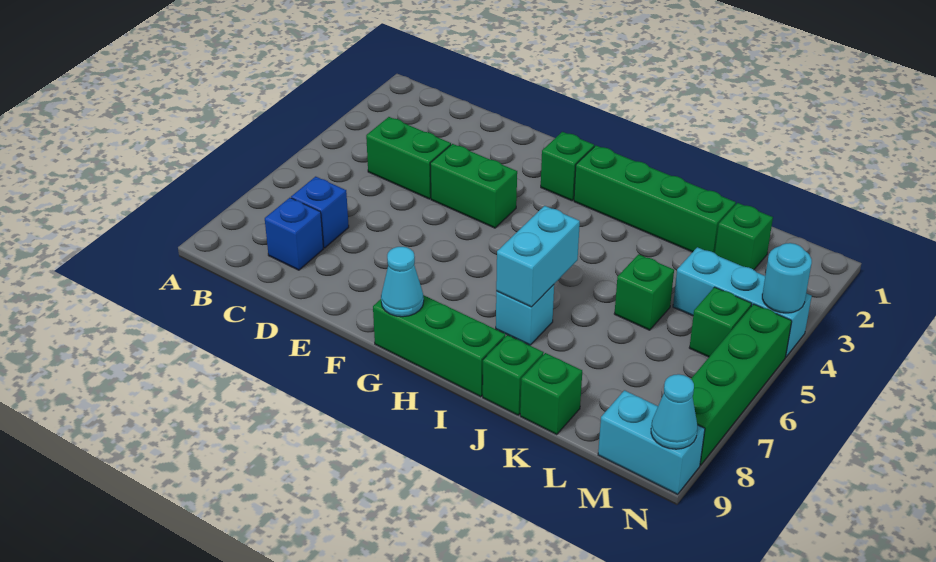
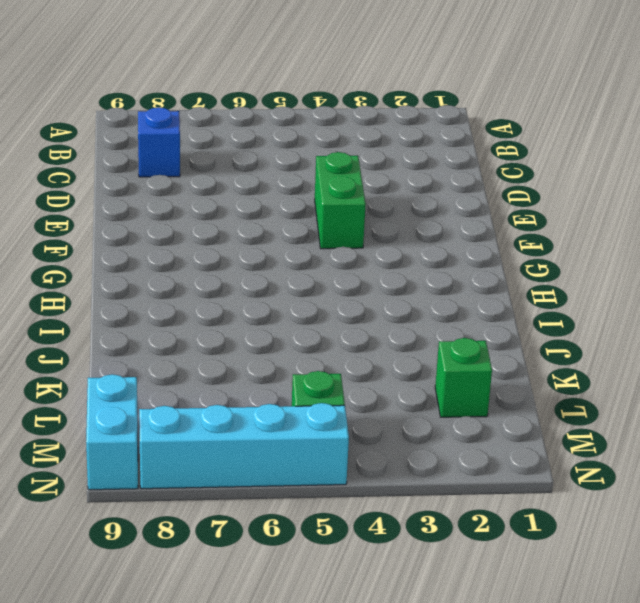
cyan brick N5:N8 level 1 -> green brick N5:N8 level 1
none -> green brick C4:D4 level 1
none -> blue brick C7 level 1
none -> green brick G2 level 1

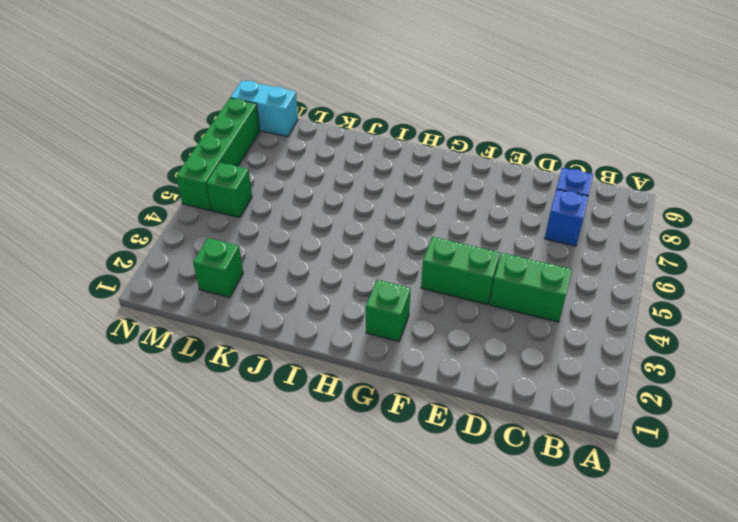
none -> green brick G9:I9 level 1
none -> green brick H2:K2 level 1
none -> cyan brick I7 level 1

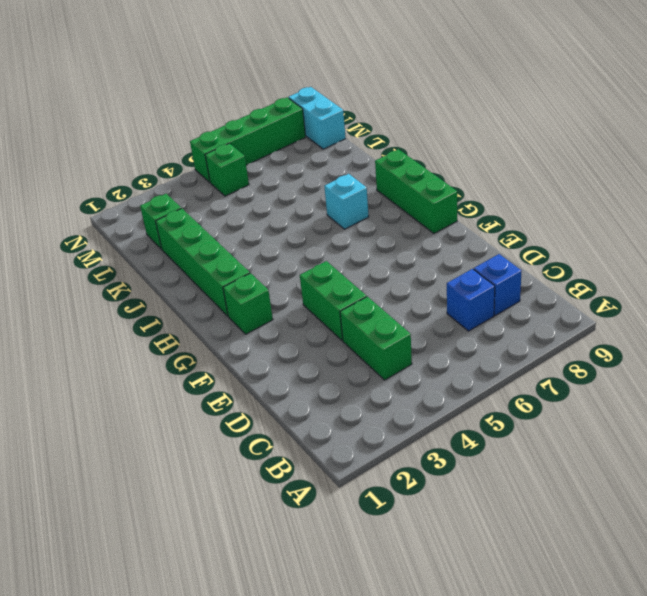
none -> green brick J9 level 1
none -> green brick K5 level 1
none -> green brick K9 level 1

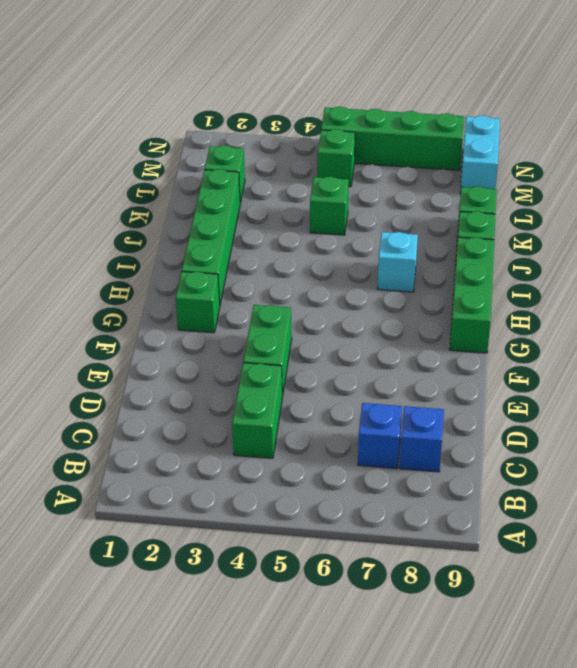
none -> cyan brick L4:N4 level 1
none -> cyan cone G9 level 2
none -> cyan brick I6:I7 level 2

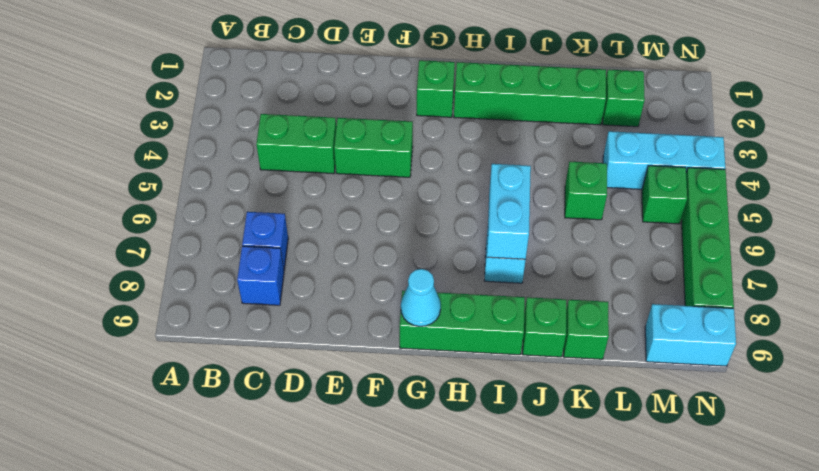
none -> cyan round brick N4 level 2
none -> cyan cone N9 level 2

